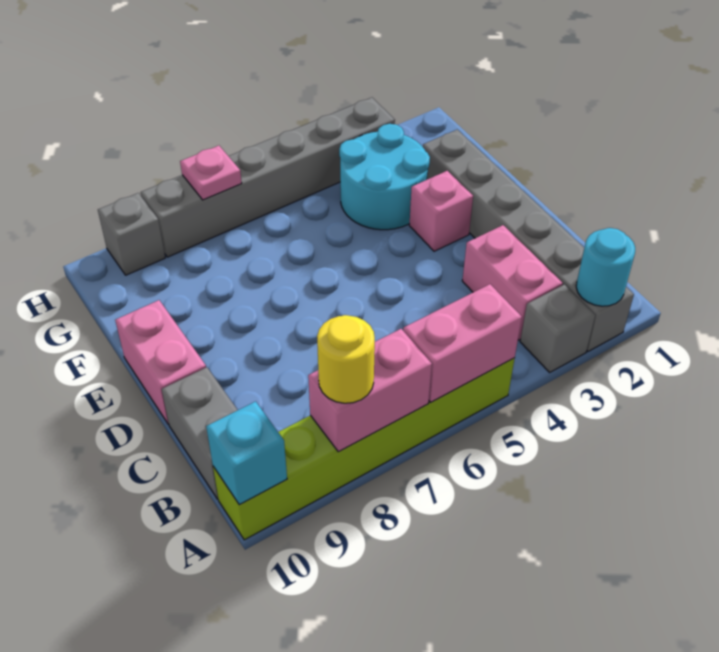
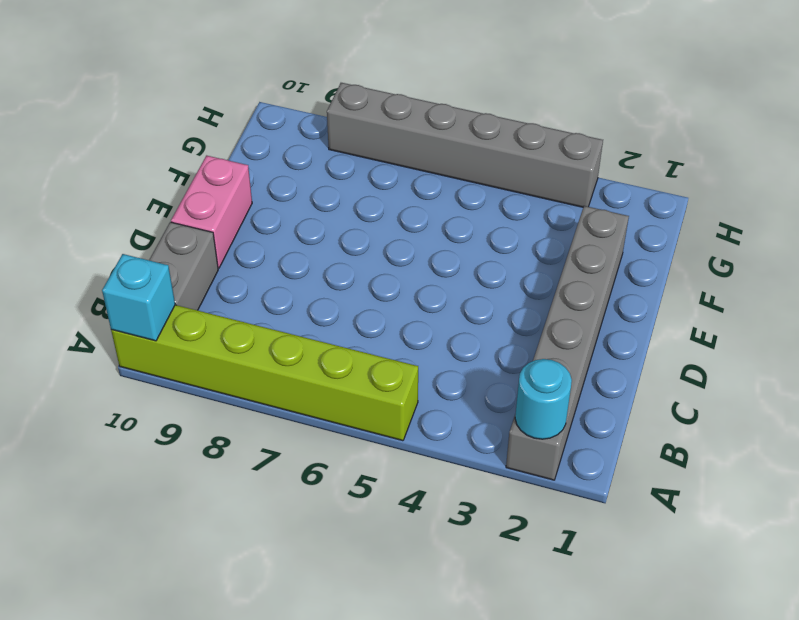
none -> grey brick A3 level 1
none -> pink brick B3:C3 level 1
none -> pink brick E3 level 1

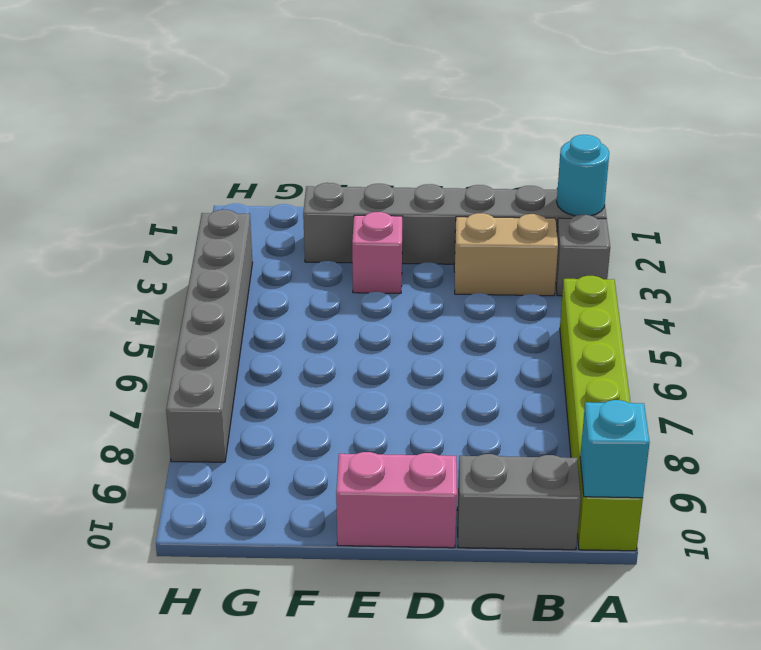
tan brick B3:C3 level 1 -> pink brick B3:C3 level 1
none -> cyan round brick F3:G4 level 1
none -> grey brick H9 level 1
none -> pink brick A5:A6 level 2

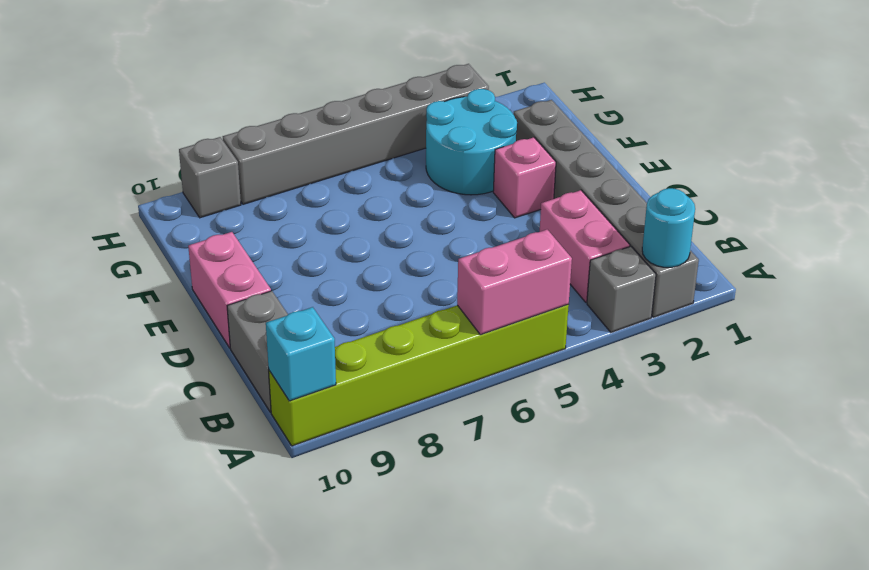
none -> pink brick A7:A8 level 2
none -> pink plate H7 level 2
none -> yellow round brick A8 level 3

